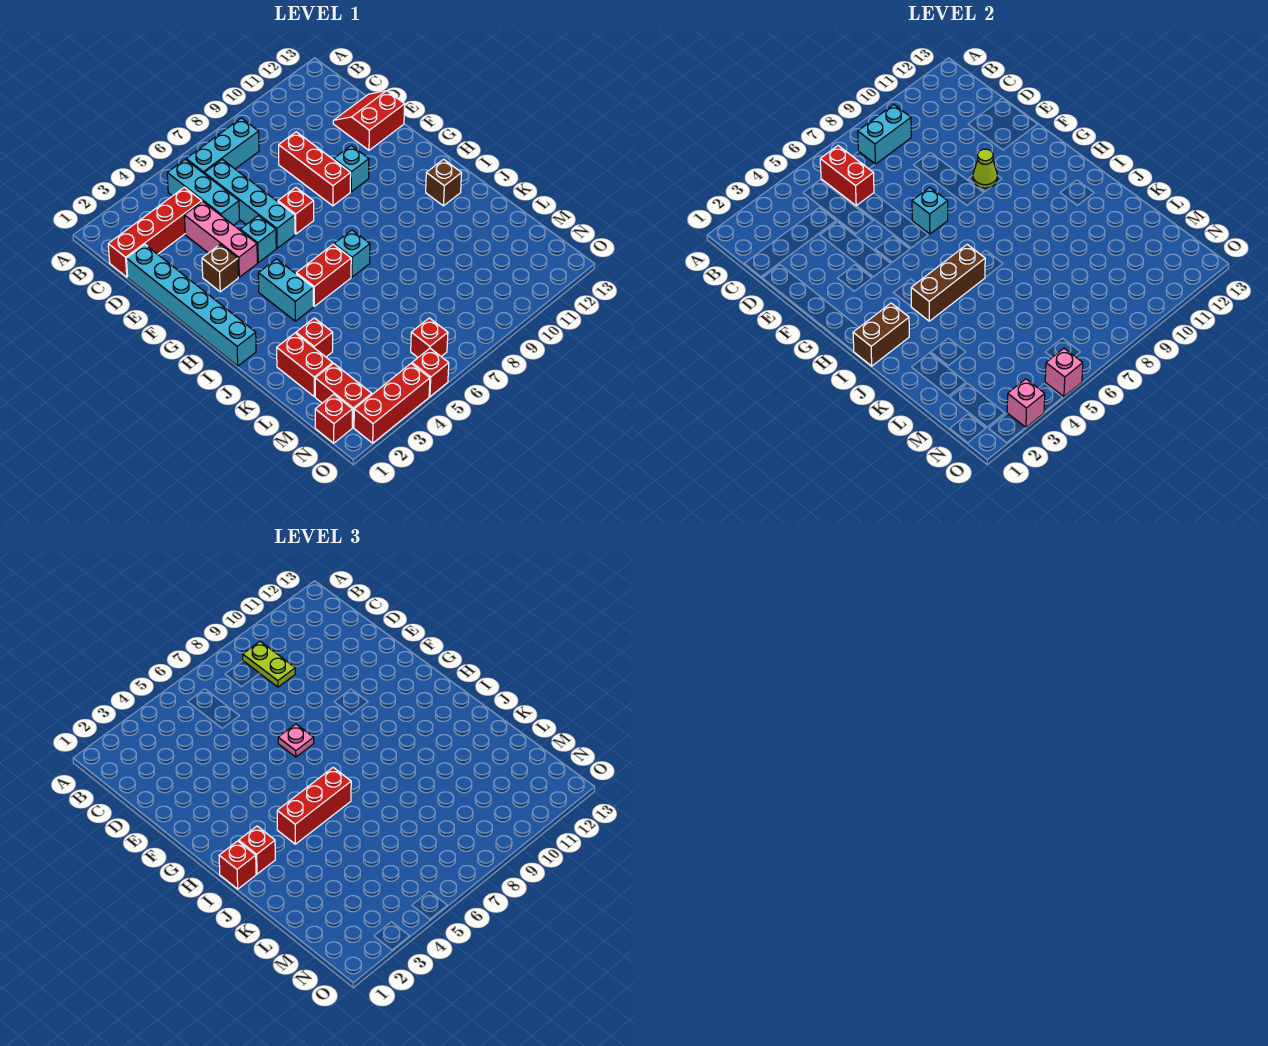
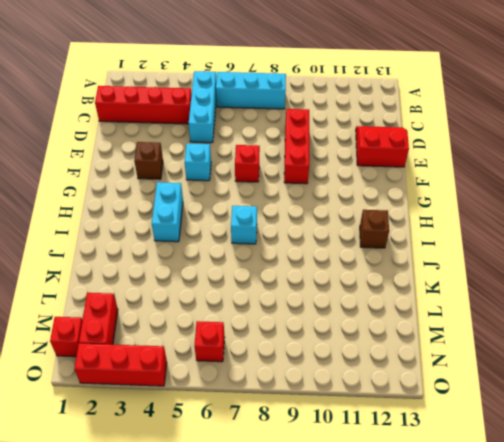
none -> cyan brick C6:F6 level 1
none -> cyan brick D1:I1 level 1
none -> pink brick D4:F4 level 1
none -> cyan brick F10 level 1

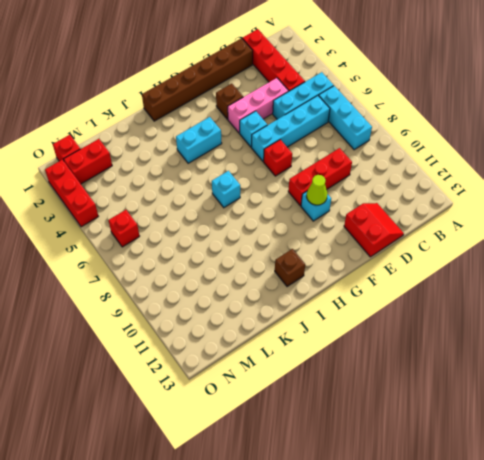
brown brick D1:I1 level 1 -> cyan brick D1:I1 level 1
none -> red brick I5:I6 level 1
none -> red brick K2:L2 level 1
none -> red brick K3 level 1
none -> red brick O5 level 1

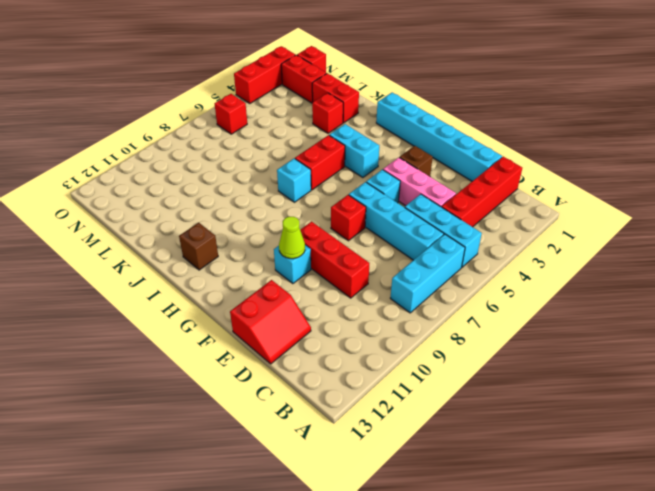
none -> red brick O5 level 1
none -> red brick B6:C6 level 2
none -> cyan brick B8:B9 level 2
none -> cyan brick F7 level 2

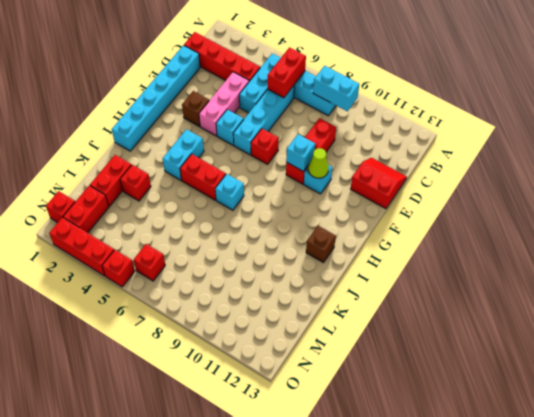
cyan brick F9 level 2 -> cyan brick F7 level 2
none -> brown brick I1:I2 level 2
none -> brown brick I4:I6 level 2
none -> pink brick O3 level 2
none -> pink brick O5 level 2

